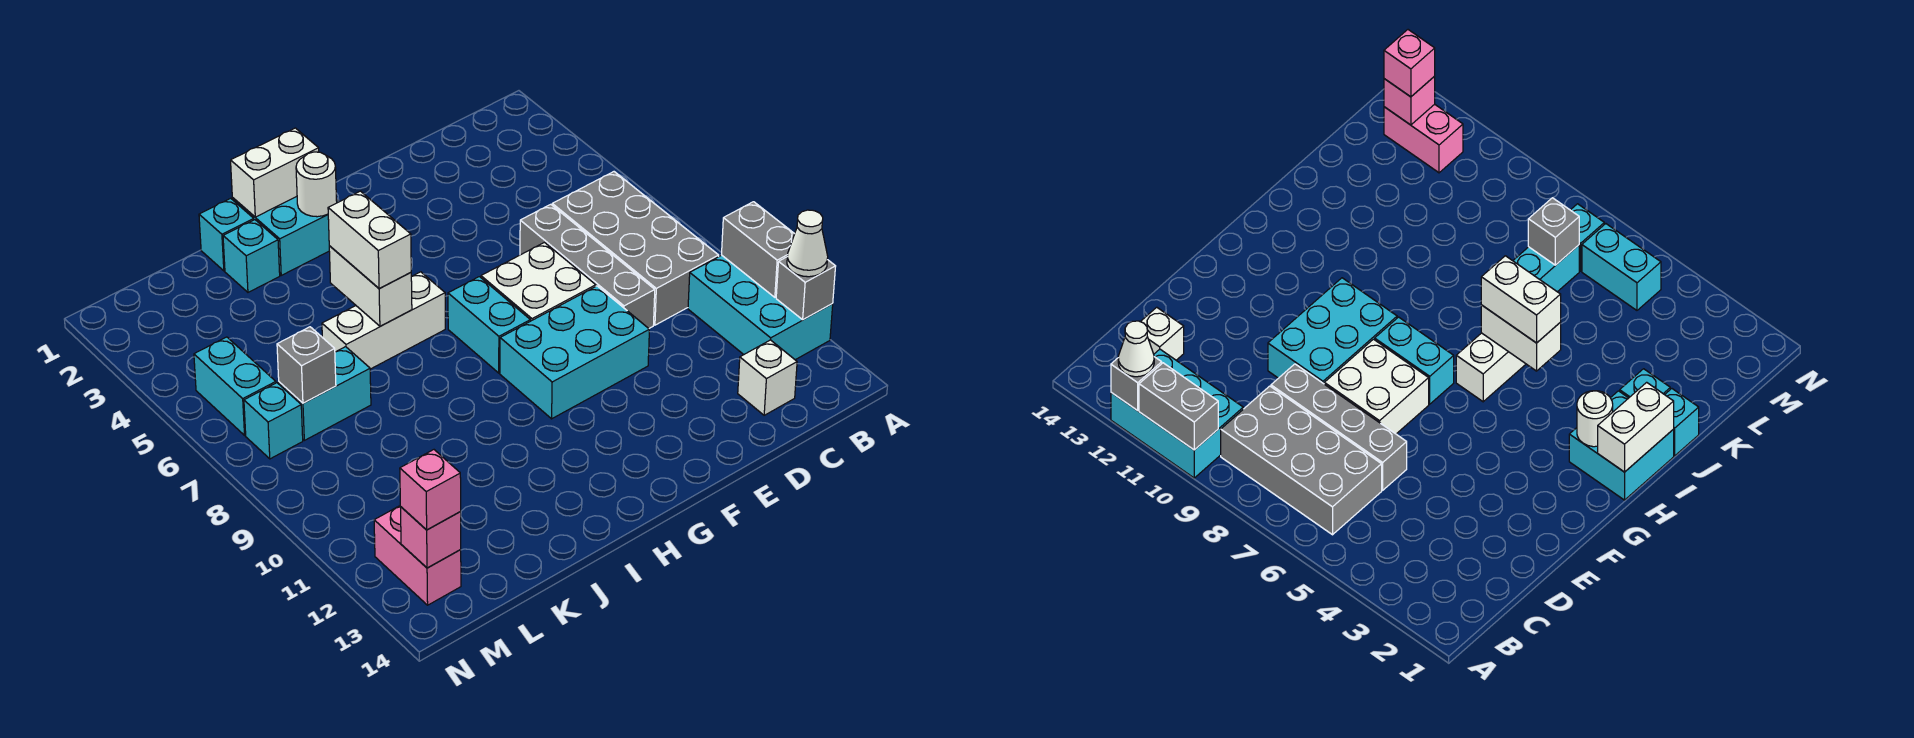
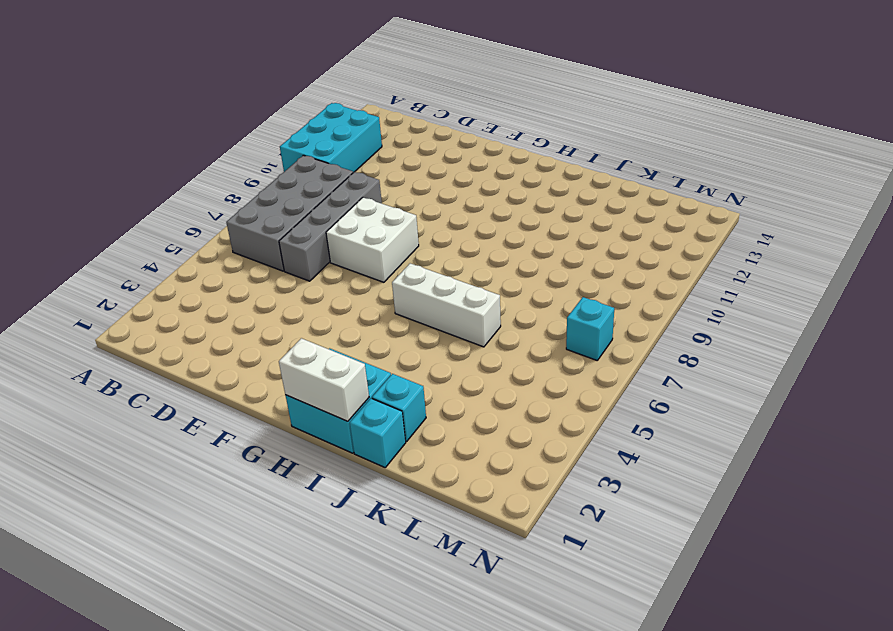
none -> white brick C13 level 1
none -> cyan brick E9:G10 level 1
none -> cyan brick G7:G8 level 1

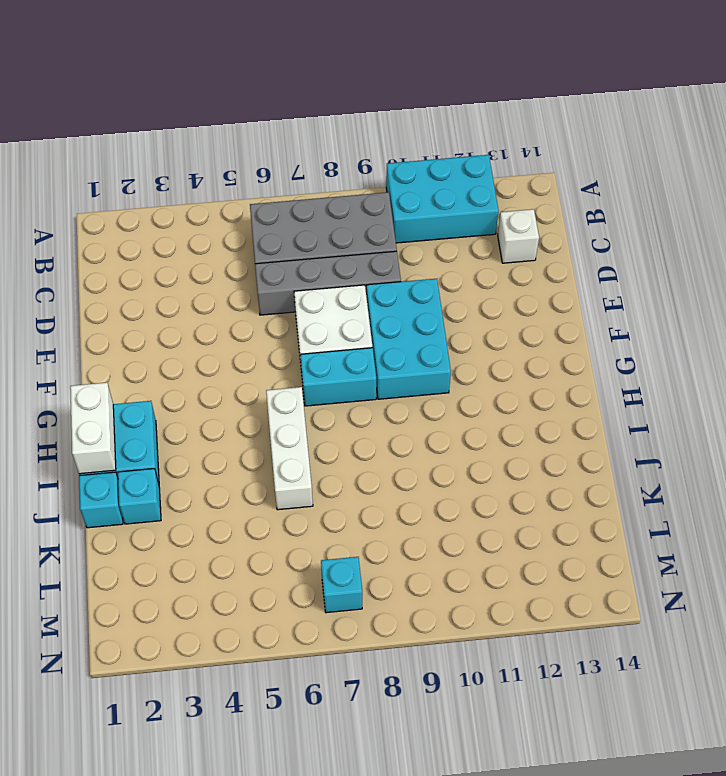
none -> cyan brick K7:L7 level 1
none -> cyan brick M5:M6 level 1
none -> pink brick M12:M13 level 1

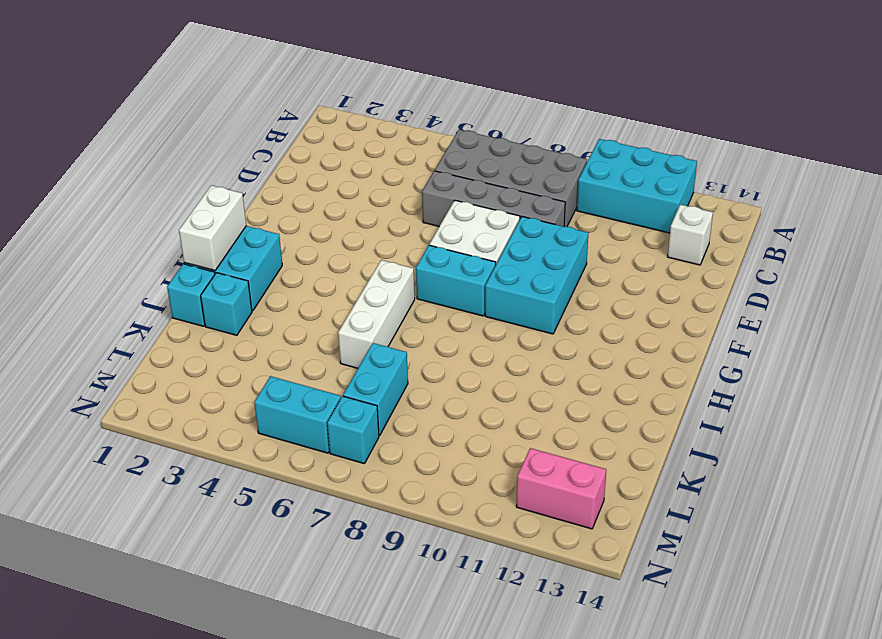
none -> grey brick A10:A11 level 2
none -> grey brick A12 level 2
none -> white round brick H2 level 2

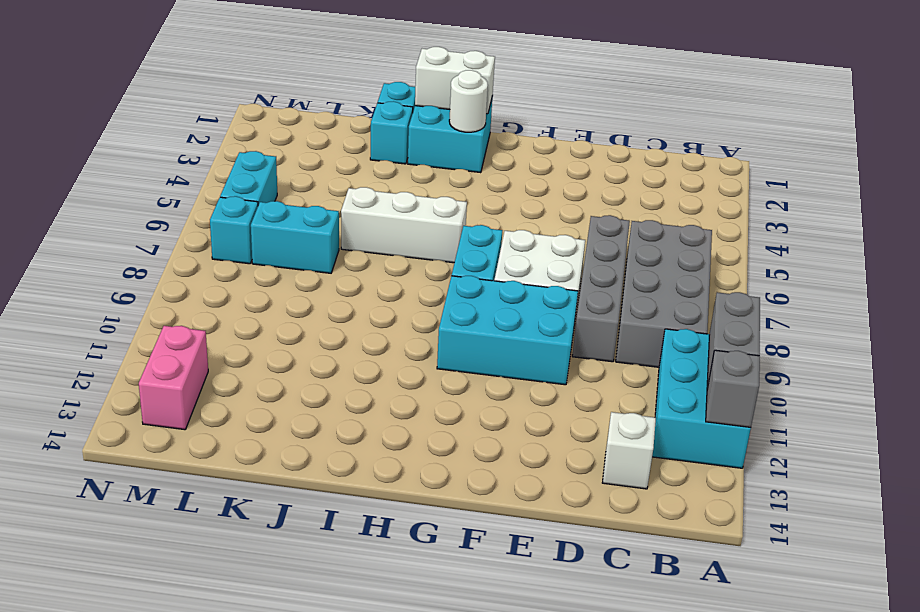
none -> white brick I5:I6 level 2
none -> grey brick L7 level 2
none -> pink brick M13 level 2

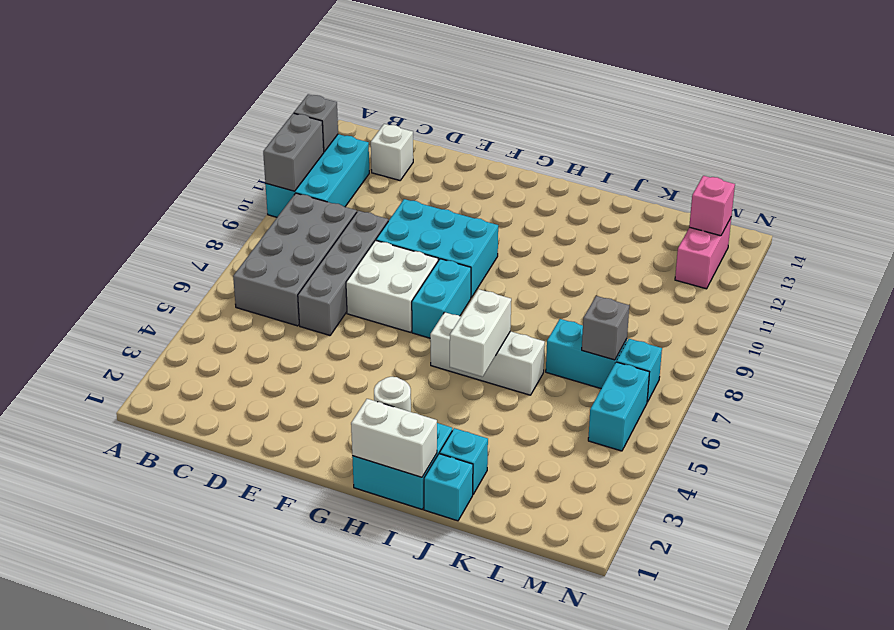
none -> white cone A12 level 3
none -> white brick I5:I6 level 3
none -> pink brick M13 level 3

